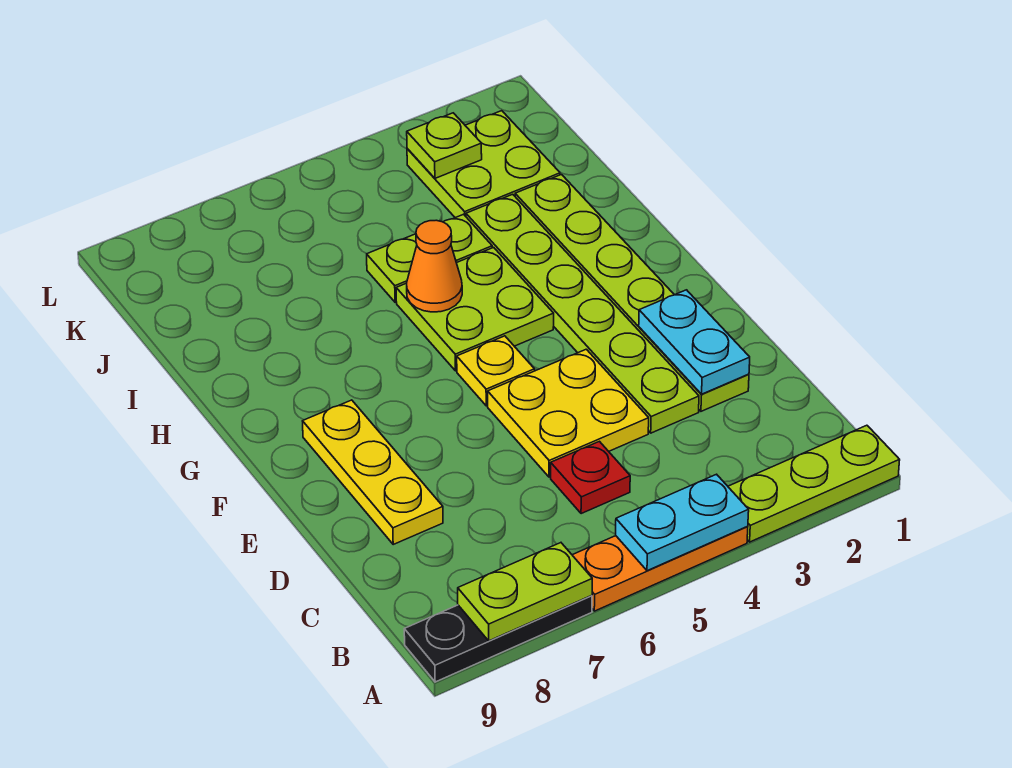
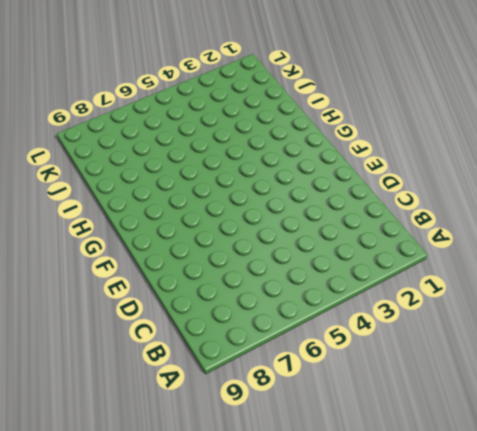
none -> lime plate A1:A3 level 1
none -> orange plate A4:A6 level 1
none -> black plate A7:A9 level 1

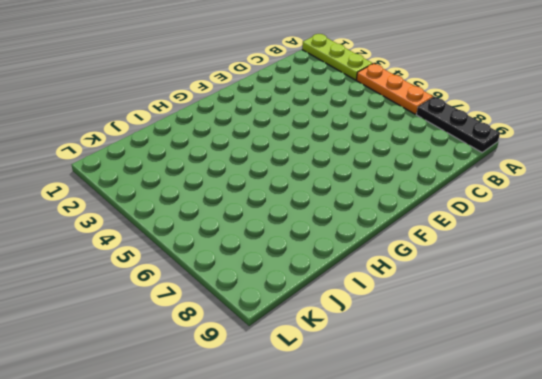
none -> red plate C5 level 1
none -> lime plate D2:I2 level 1
none -> lime plate D3:I3 level 1

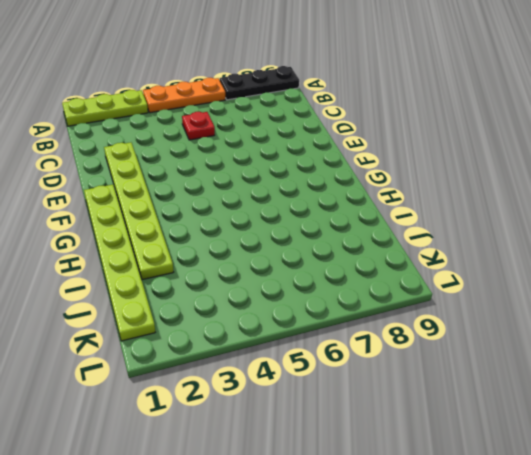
lime plate F1:K1 level 1 -> lime plate D3:I3 level 1
none -> yellow plate D4:E5 level 1
none -> yellow plate D8:F8 level 1
none -> yellow plate F5 level 1

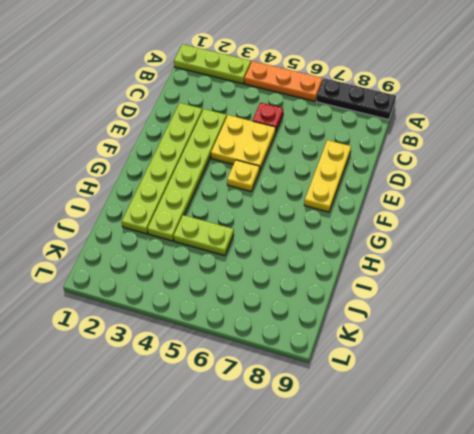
none -> lime plate G4:H5 level 1
none -> lime plate J2:K3 level 1
none -> cyan plate A4:A5 level 2

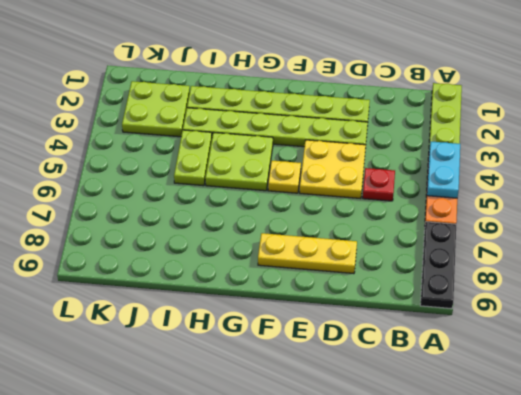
none -> lime plate A7:A8 level 2
none -> cyan plate D2:E2 level 2
none -> orange cone H5 level 2

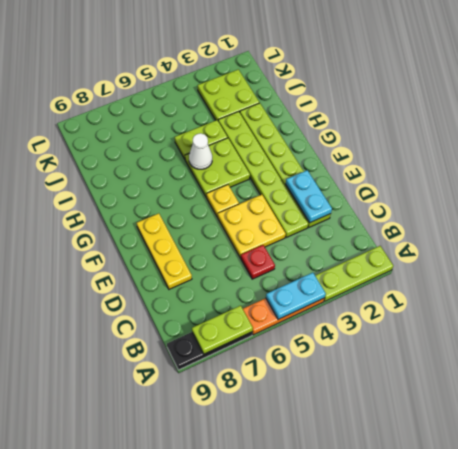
white cone H5 level 2 -> orange cone H5 level 2
none -> lime plate K3 level 2

